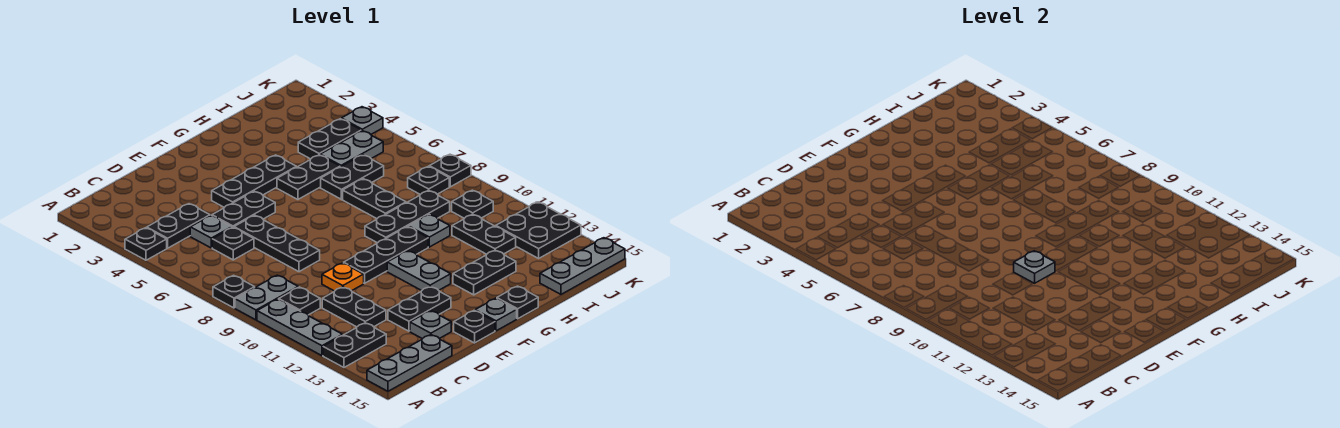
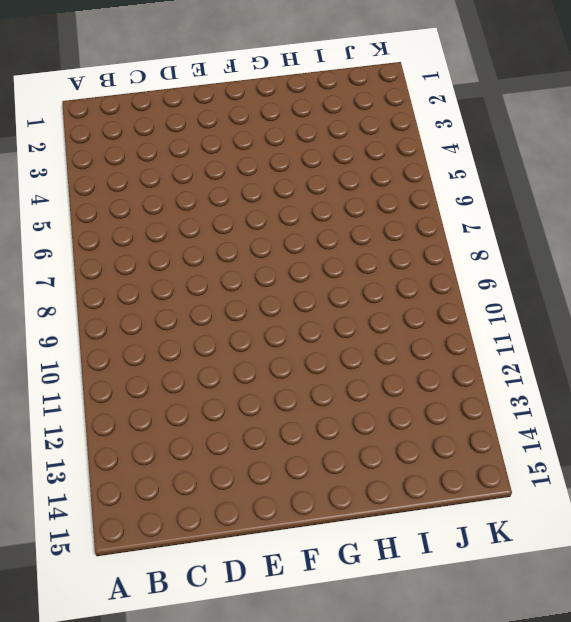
none -> black plate A4 level 1
none -> black plate A8 level 1
none -> grey plate A9:B9 level 1
none -> grey plate A10:A12 level 1

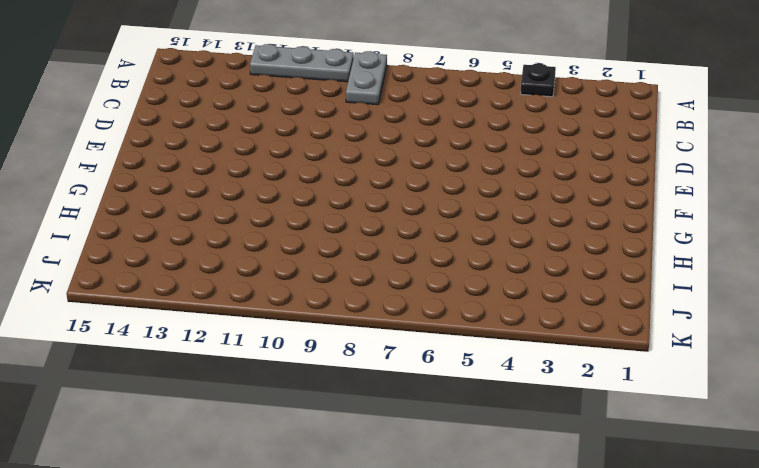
none -> black plate A8 level 1
none -> black plate A13:B13 level 1
none -> grey plate A15:C15 level 1
none -> black plate B4:C4 level 1

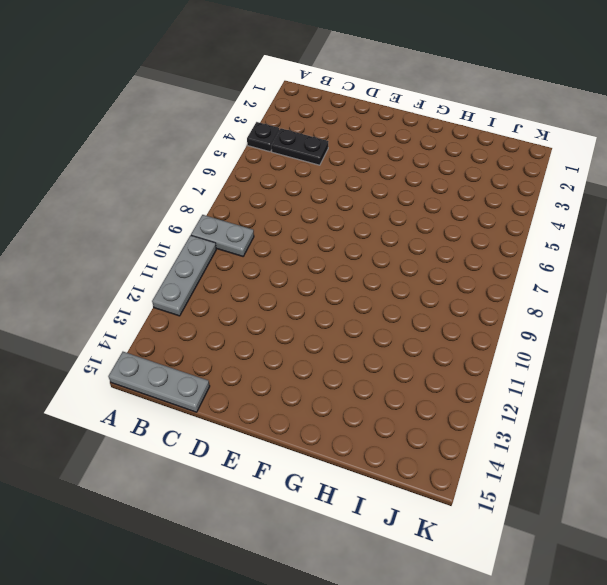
none -> black plate A8 level 1
none -> black plate A13:B13 level 1
none -> black plate B10 level 1
none -> grey plate C5 level 1

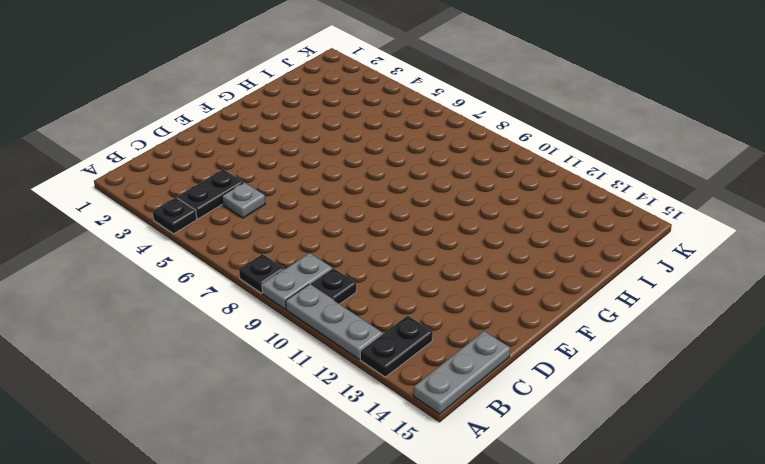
none -> black plate C6 level 1
none -> black plate C11:C12 level 1
none -> black plate D5:E5 level 1
none -> black plate D6:D8 level 1

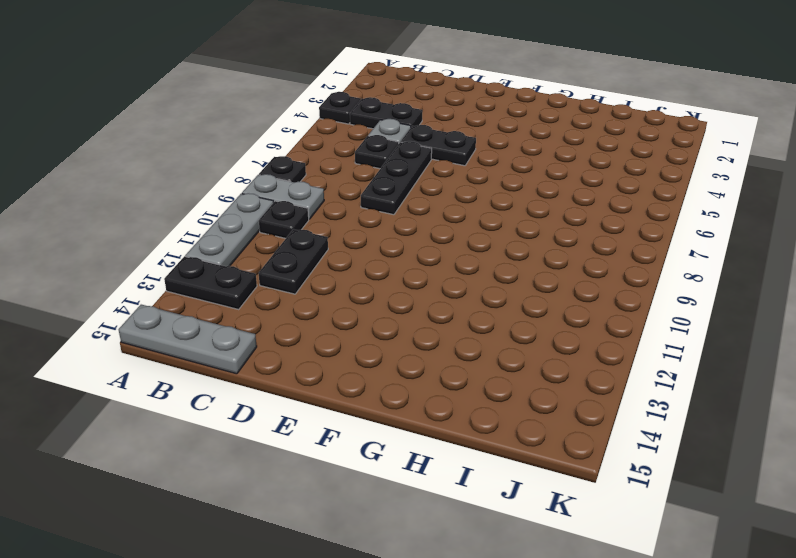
none -> orange plate D10 level 1
none -> black plate D13:E13 level 1
none -> grey plate D14 level 1
none -> black plate E4:G4 level 1

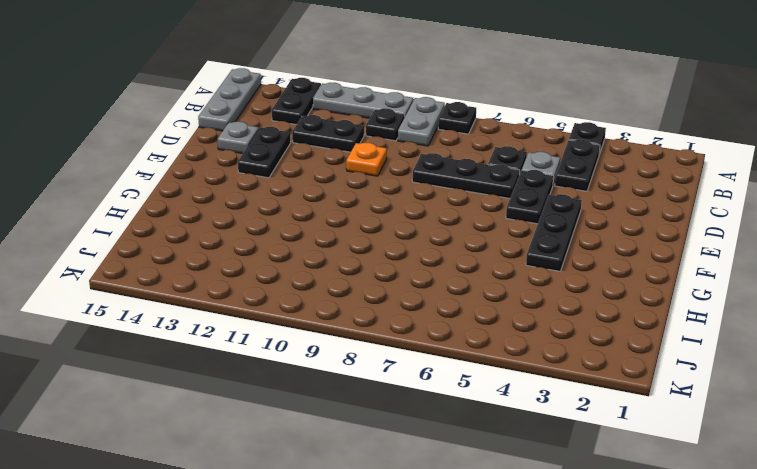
none -> black plate E10:G10 level 1
none -> black plate E15 level 1
none -> grey plate F11:F12 level 1
none -> grey plate F15 level 1

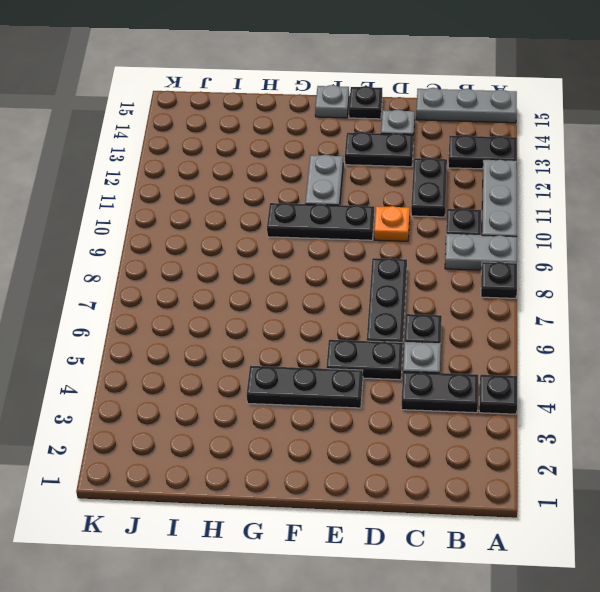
none -> black plate G5:H5 level 1
none -> black plate G9:I9 level 1
none -> black plate G13:H13 level 1
none -> black plate G15 level 1

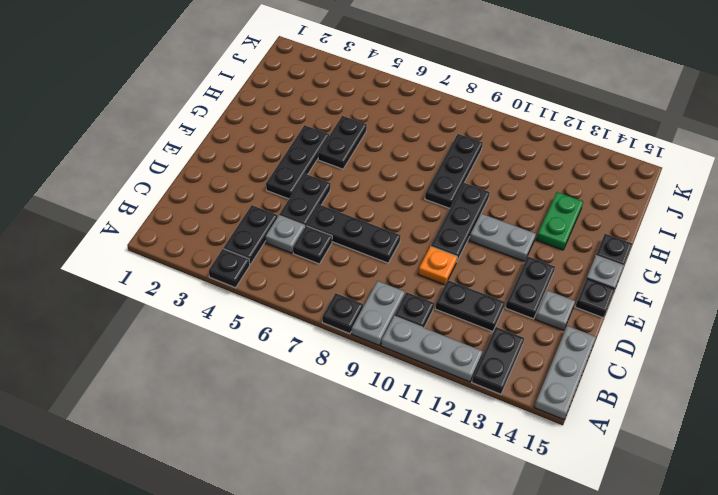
green plate G13:H13 level 1 -> black plate G13:H13 level 1
none -> black plate H6:I6 level 1
none -> black plate H7:H8 level 1
none -> grey plate H10 level 1
none -> black plate I4:J4 level 1

